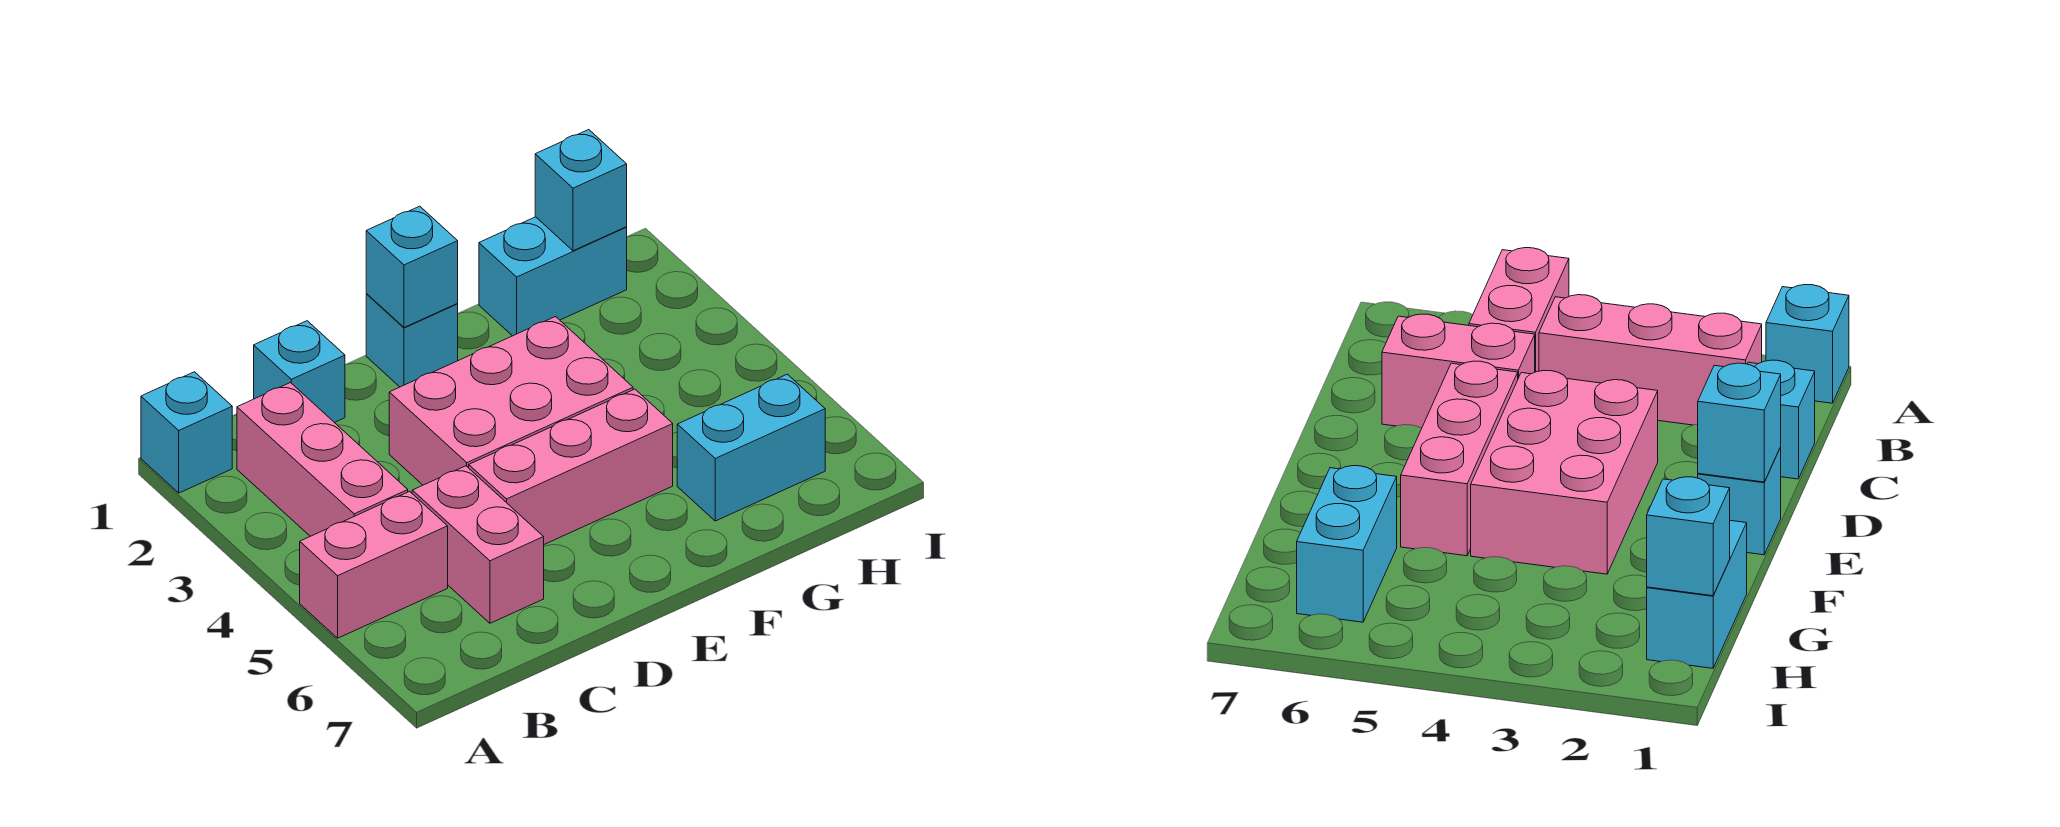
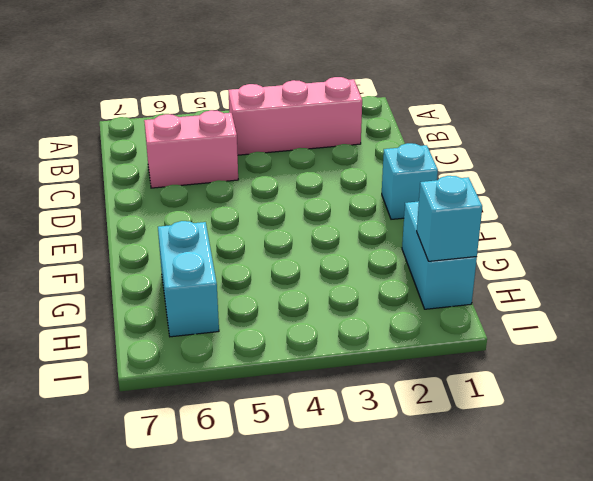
none -> cyan brick A1 level 1
none -> pink brick A5:B5 level 1
none -> cyan brick C1 level 1

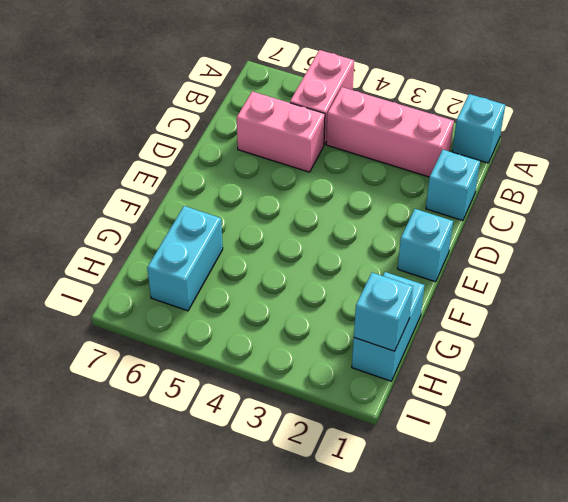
none -> pink brick D3:F4 level 1
none -> pink brick D5:F5 level 1
none -> cyan brick E1 level 2

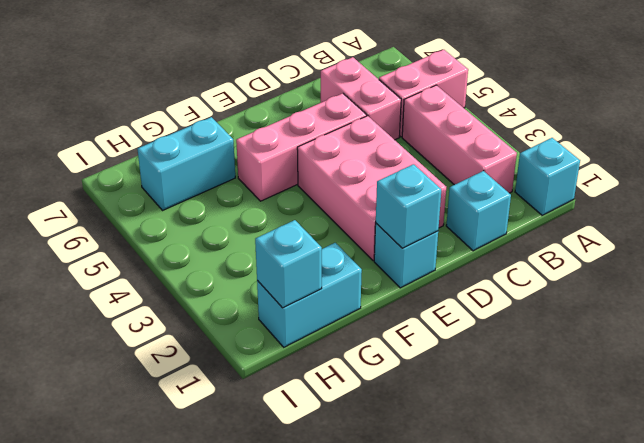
pink brick D2:E4 level 1 -> pink brick D3:F4 level 1

